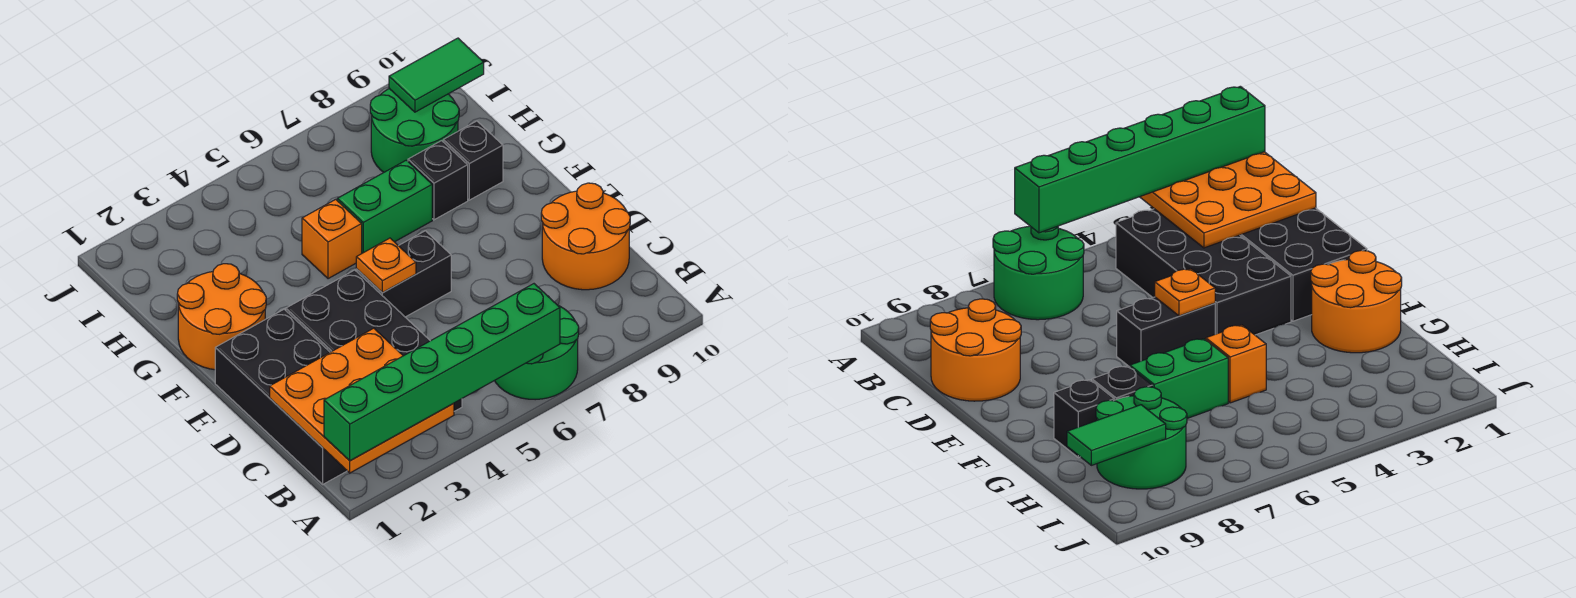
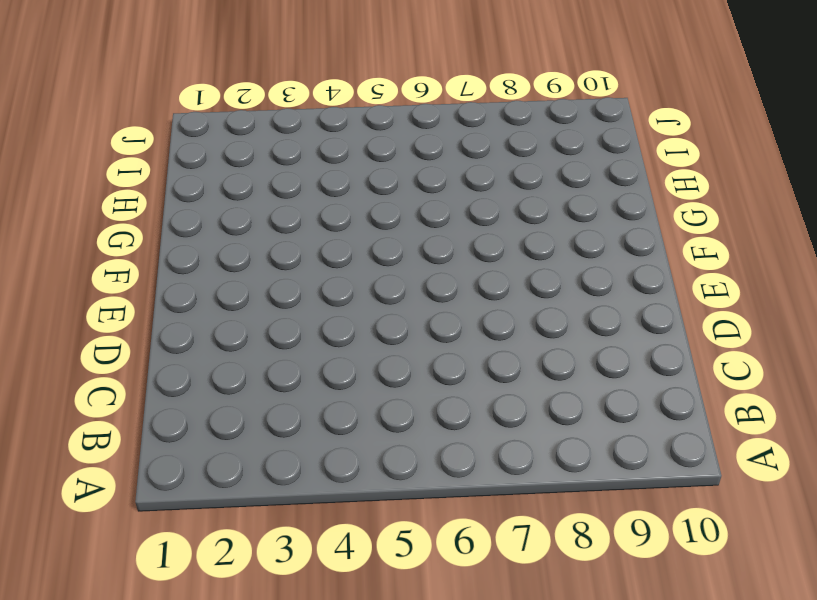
none -> green round brick A6:B7 level 1
none -> black brick B1:E2 level 1
none -> black brick B3:E4 level 1

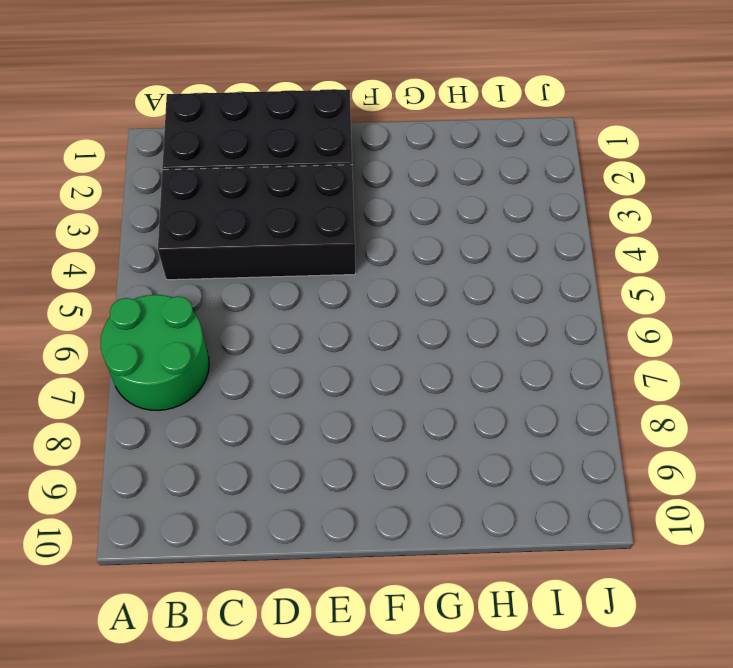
none -> orange round brick C9:D10 level 1
none -> black brick E5:E6 level 1
none -> orange round brick F1:G2 level 1

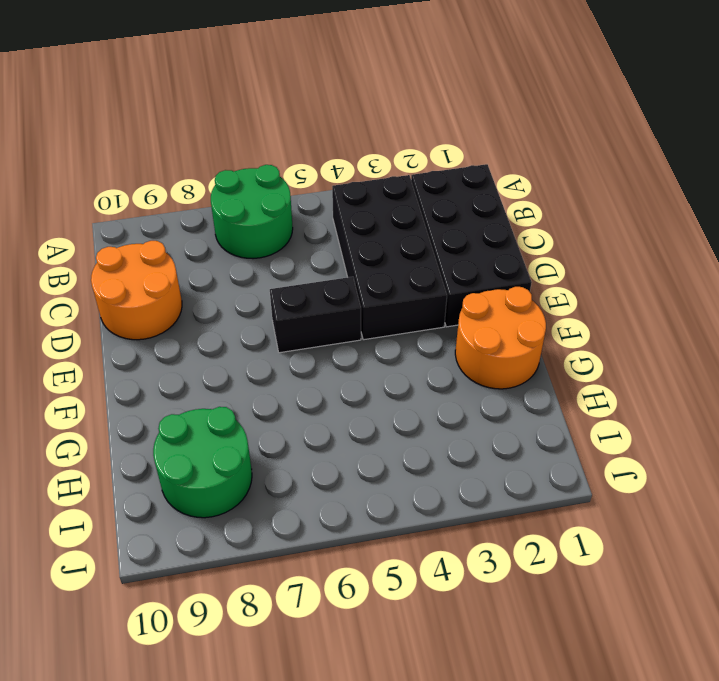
none -> orange brick G5 level 1
none -> green brick G6:G7 level 1
none -> black brick G8 level 1

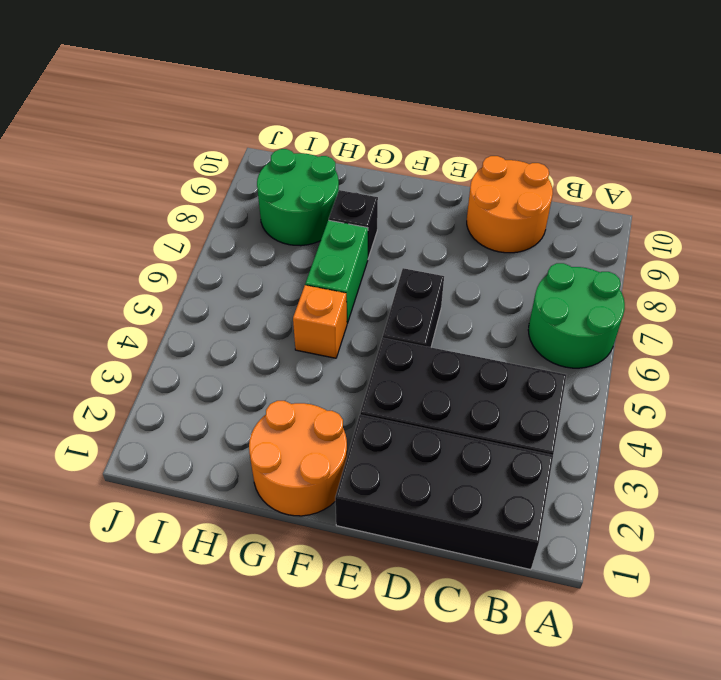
none -> black brick G9 level 1
none -> orange plate A1:C3 level 2
none -> orange plate E5 level 2

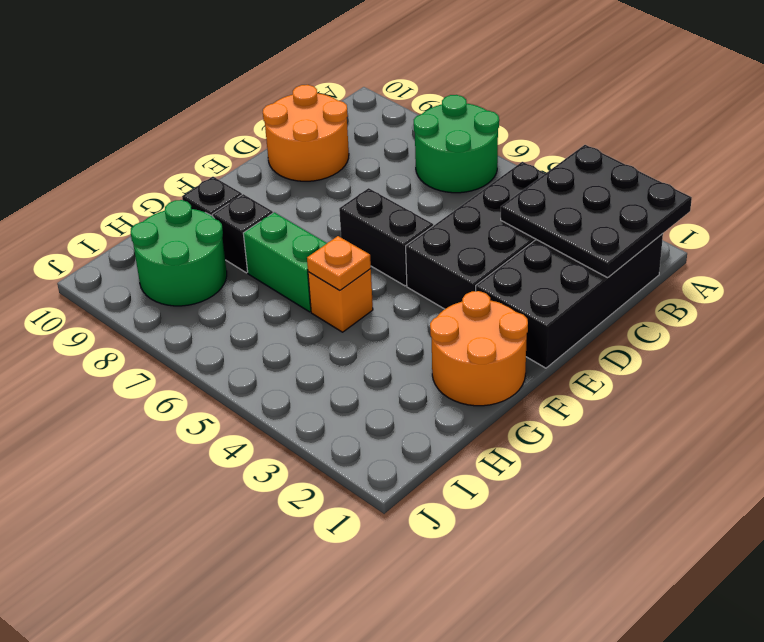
black plate A1:C3 level 2 -> orange plate A1:C3 level 2
orange plate G5 level 2 -> orange plate E5 level 2
none -> green tile I9:I10 level 2
none -> green brick A1:A6 level 3

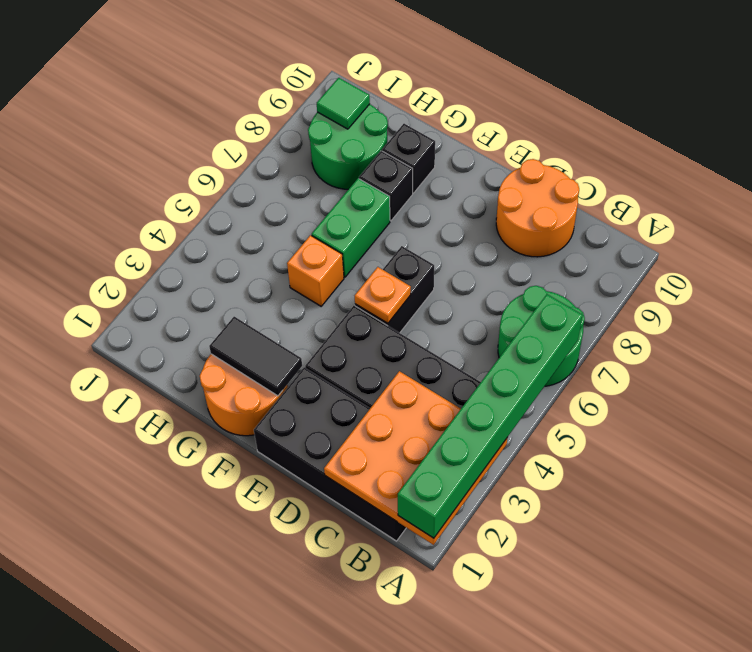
black tile F2:G2 level 2 -> none
green tile I9 level 2 -> green tile I9:I10 level 2

